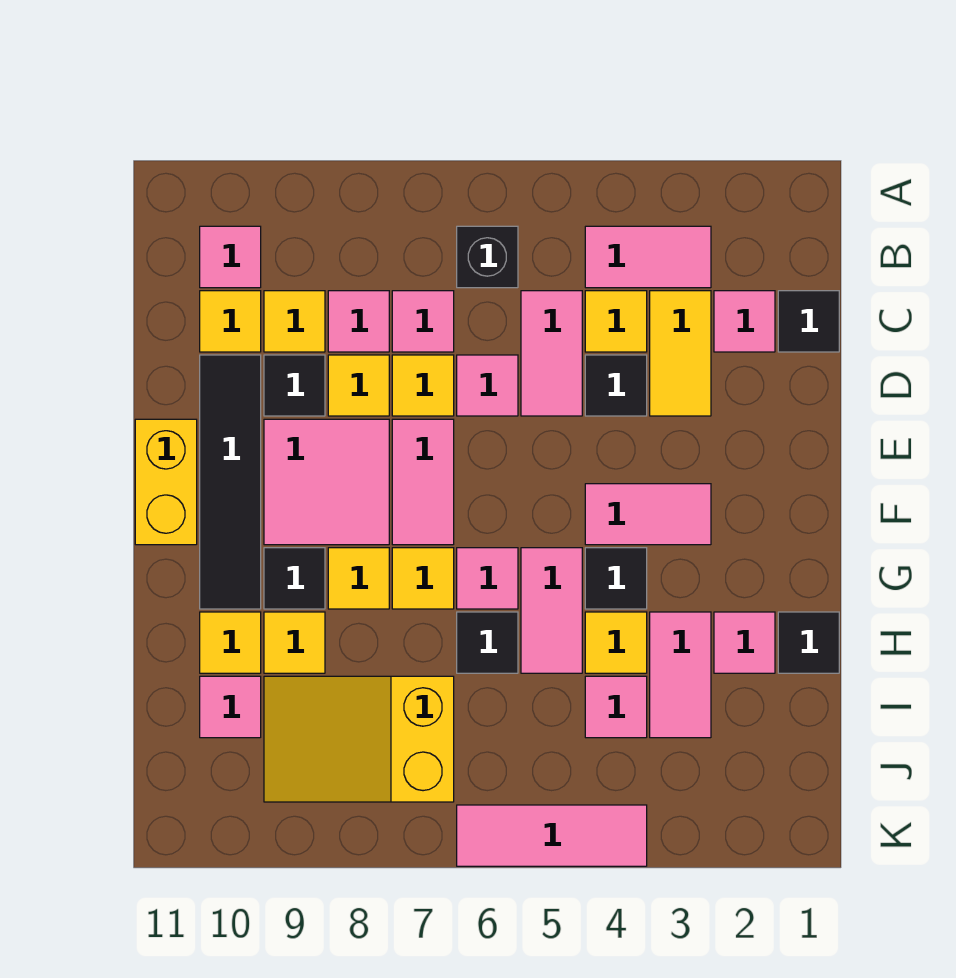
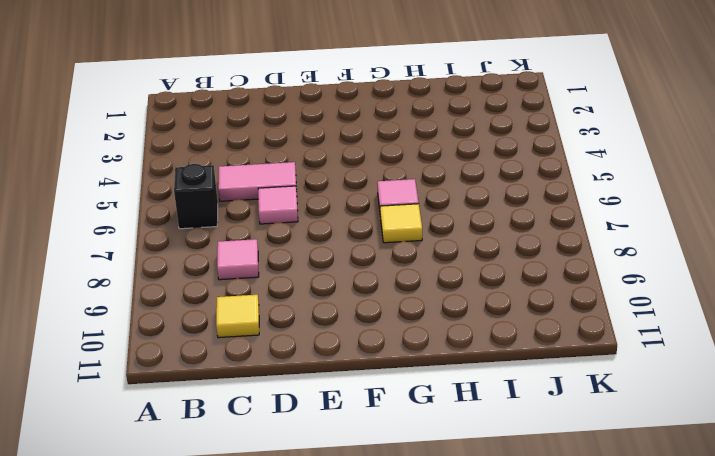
none -> pink tile B3:B4 level 1
none -> pink tile B10 level 1
none -> black tile C1 level 1
none -> pink tile C2 level 1

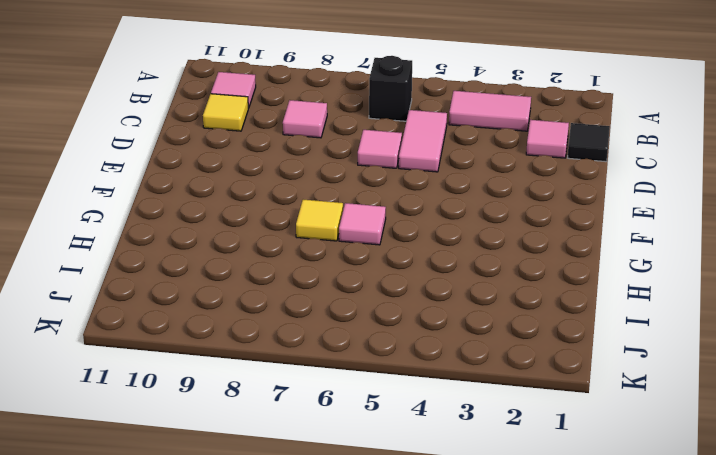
none -> yellow tile C3:D3 level 1
none -> yellow tile C4 level 1
none -> pink tile C7 level 1
none -> yellow tile C9 level 1

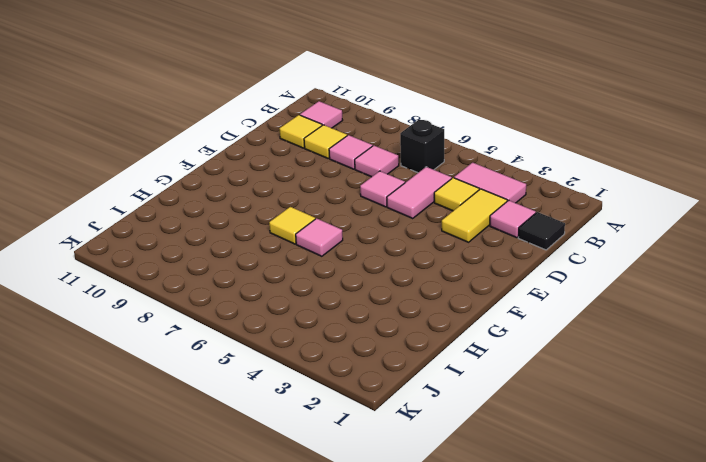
none -> black tile D4 level 1
none -> yellow tile D7 level 1
none -> yellow tile D8 level 1
none -> black tile D9 level 1

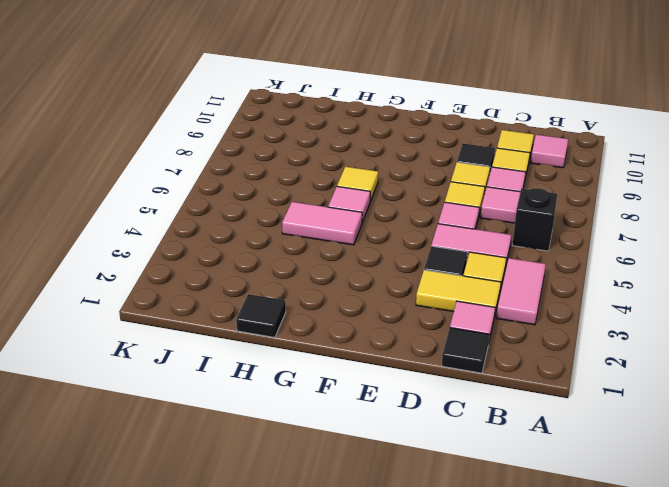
none -> black tile D10:G10 level 1
none -> pink tile E7:F7 level 1
none -> pink tile E8:F9 level 1
none -> yellow brick E11:F11 level 1

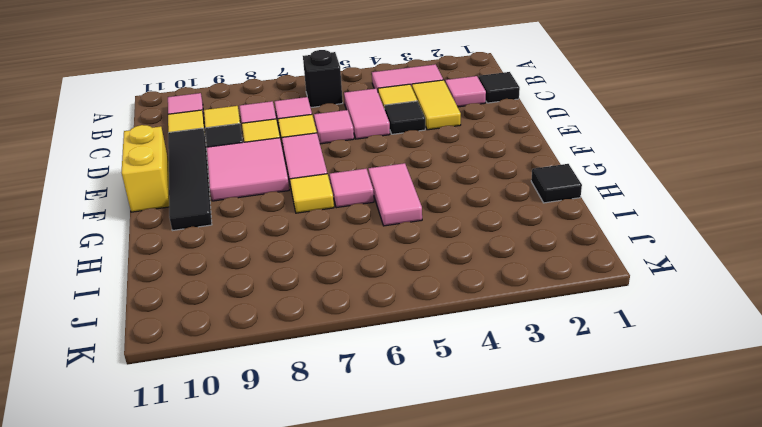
none -> pink tile F3:F4 level 1
none -> black tile G4 level 1
none -> yellow tile G8 level 1
none -> black tile G9 level 1

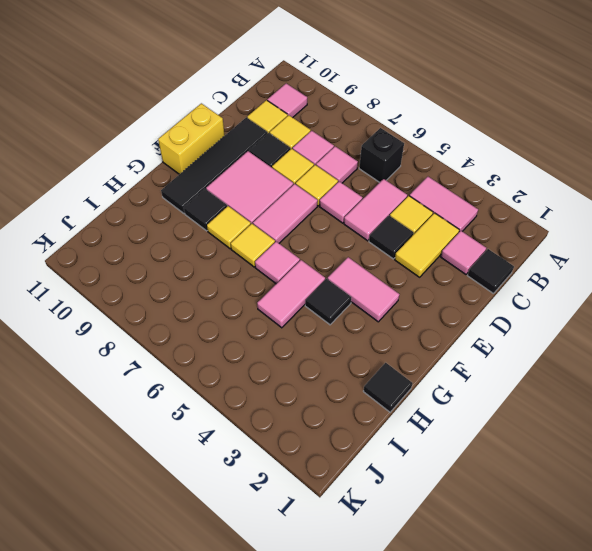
none -> pink tile H2 level 1
none -> pink tile H3:I3 level 1
none -> yellow tile H4 level 1
none -> black tile H6 level 1

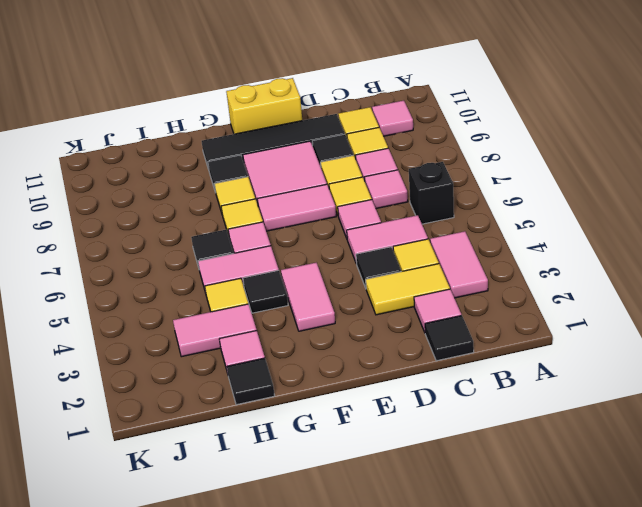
none -> yellow tile H9 level 1
none -> yellow tile H10 level 1
none -> pink tile I4 level 1
none -> yellow slope I7:J9 level 1 top 7

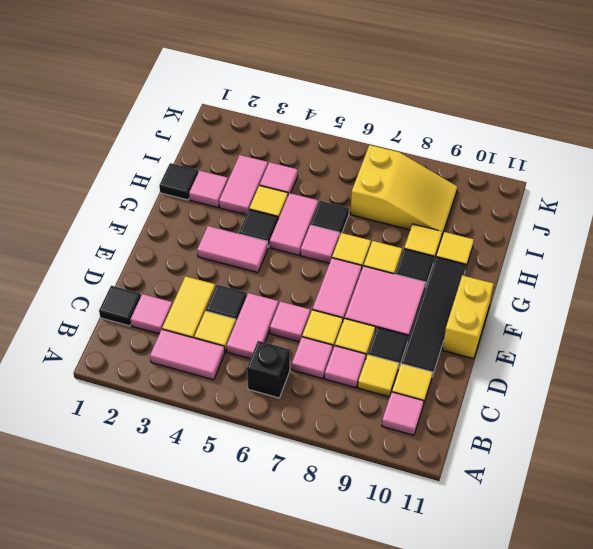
none -> pink tile I10 level 1
none -> pink tile K4:K6 level 1

